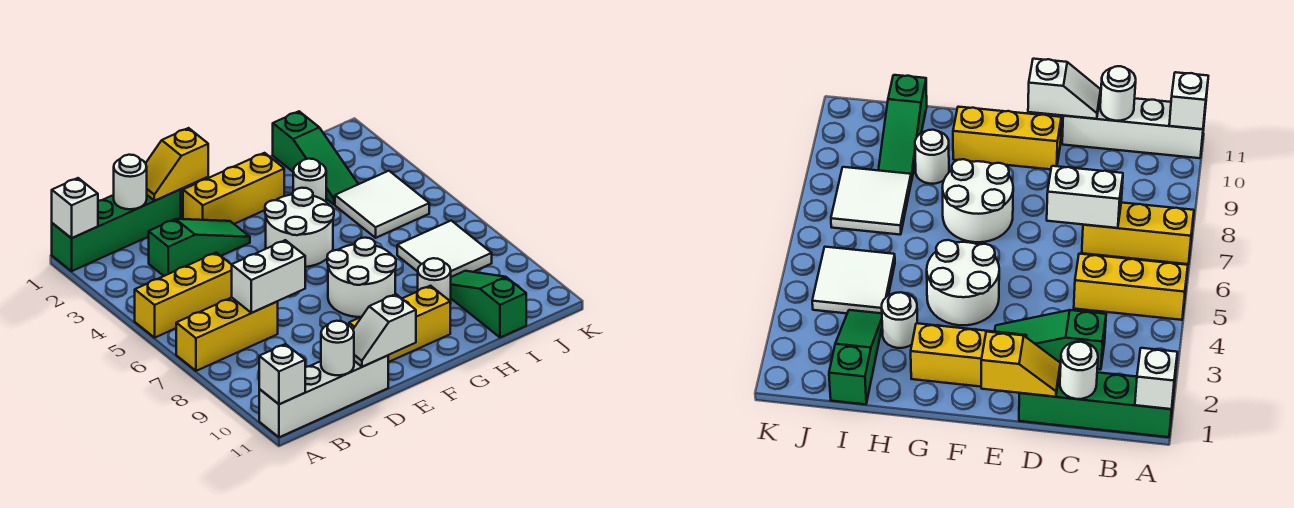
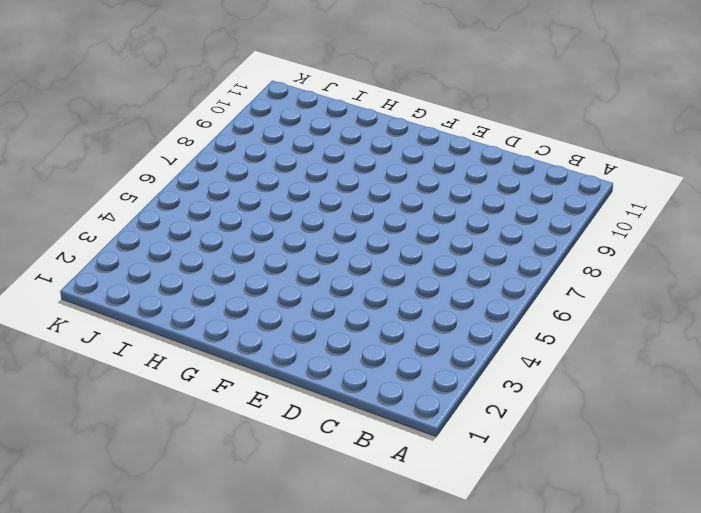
none -> green brick A1:D1 level 1
none -> yellow brick A5:C5 level 1
none -> yellow brick A7:C7 level 1

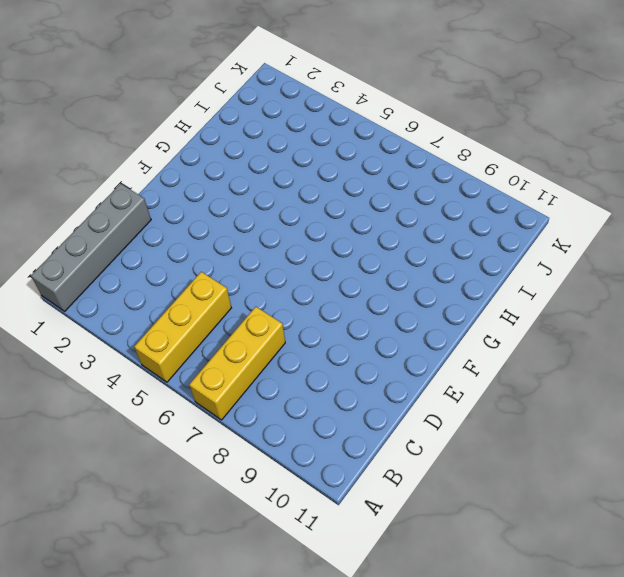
grey brick A1:D1 level 1 -> green brick A1:D1 level 1
none -> white brick A11:D11 level 1
none -> green slope C3:E3 level 1 top C
none -> yellow brick E2:G2 level 1

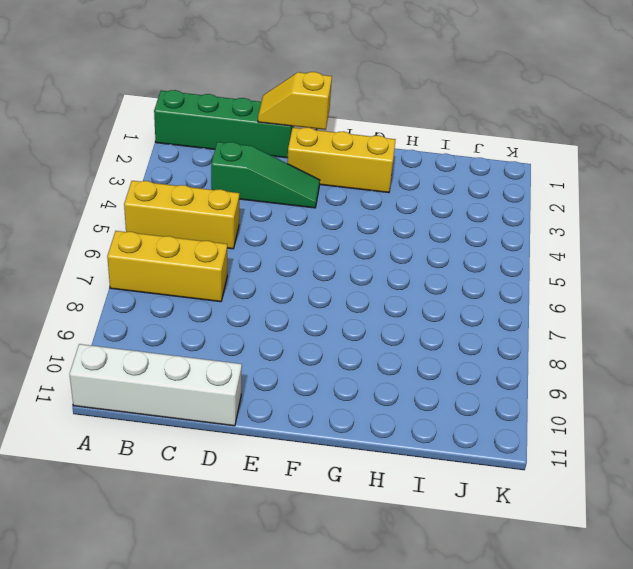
none -> yellow brick E10:G10 level 1
none -> white round brick F4:G5 level 1
none -> white round brick F7:G8 level 1

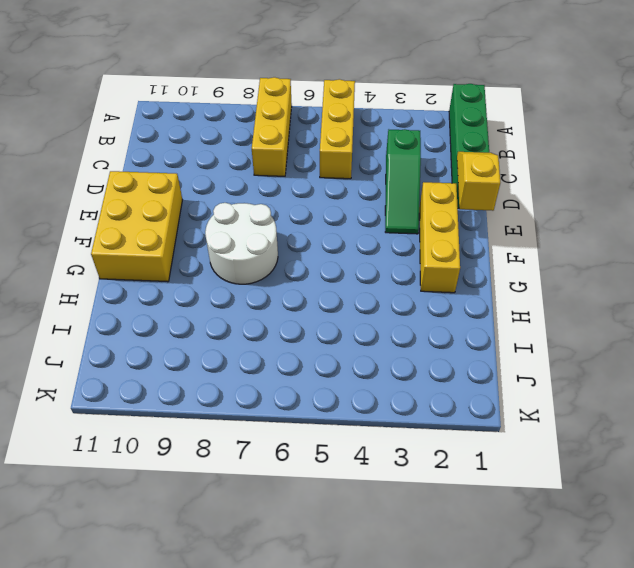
yellow brick E10:G11 level 1 -> yellow brick E10:G10 level 1
none -> white brick A11:D11 level 1
none -> white round brick F4:G5 level 1
none -> white round brick H3 level 1

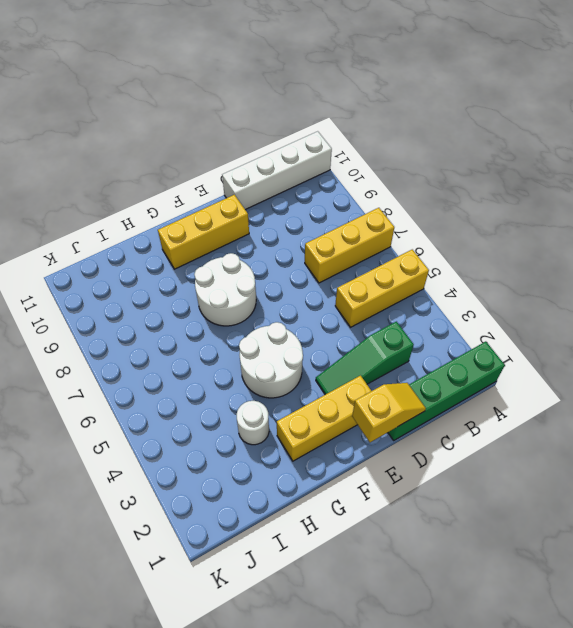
none -> white round brick H9 level 1
none -> green slope I1:I3 level 1 top 1
none -> white tile I4:J5 level 1

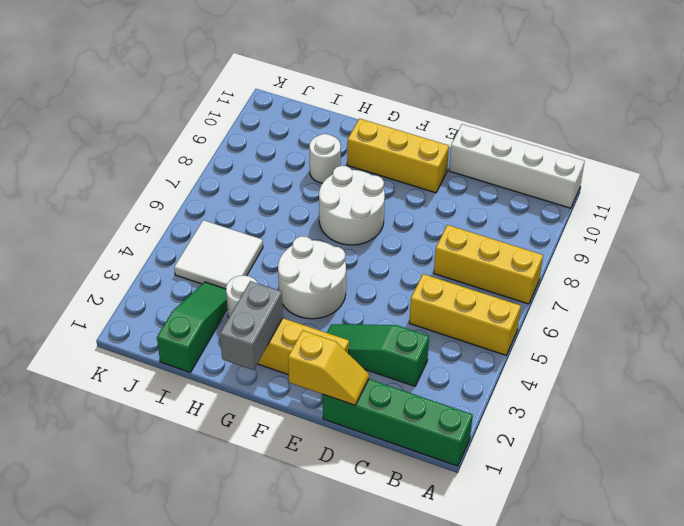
grey brick G1:G2 level 2 -> none
none -> white tile I7:J8 level 1
none -> green slope I9:I11 level 1 top 11
none -> white brick A1 level 2

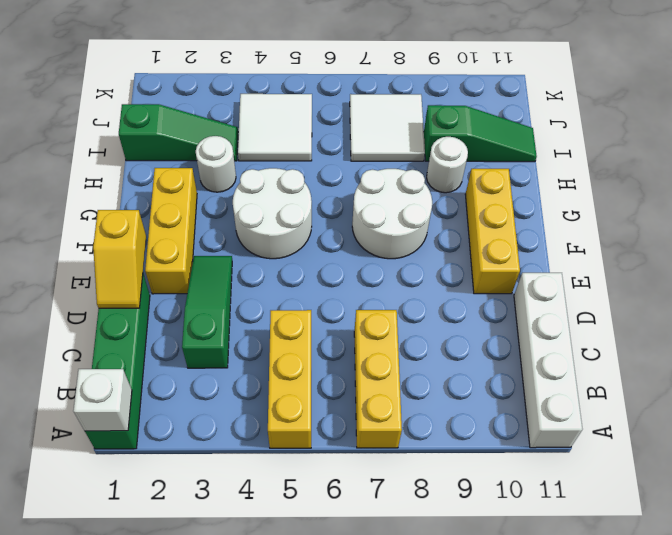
green slope I9:I11 level 1 top 9 -> green slope I9:I11 level 1 top 11
none -> white brick A11 level 2
none -> white round brick C1 level 2
none -> white brick C7:D7 level 2

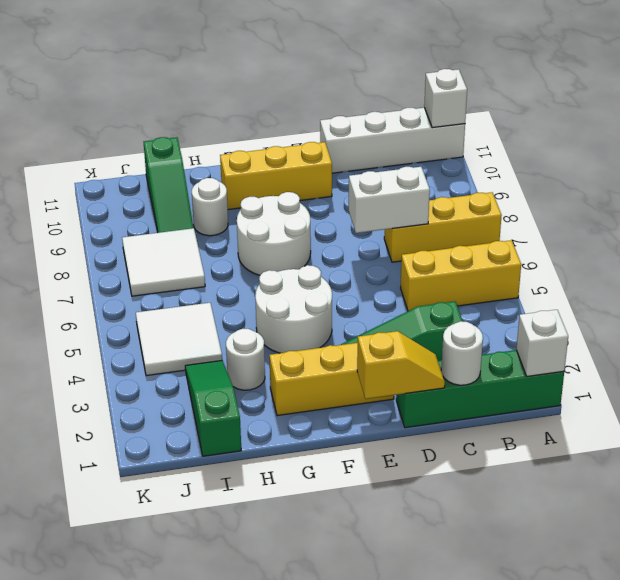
none -> white round brick C11 level 2
none -> white slope D11:E11 level 2 top E

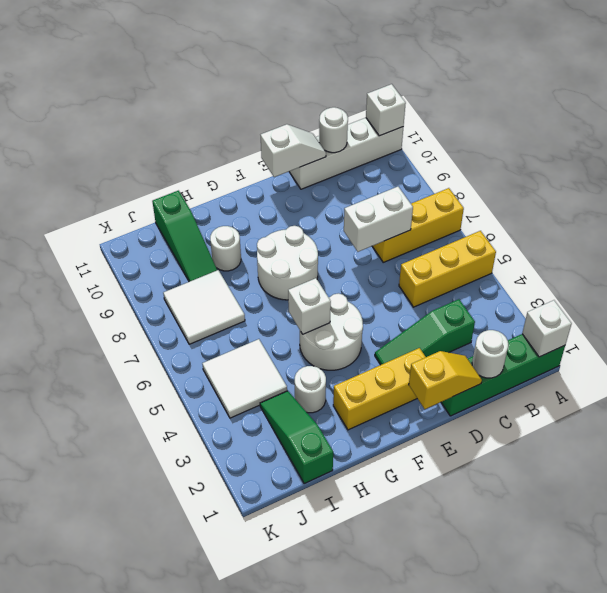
white brick G5 level 2 -> none
none -> yellow brick E10:G10 level 1

